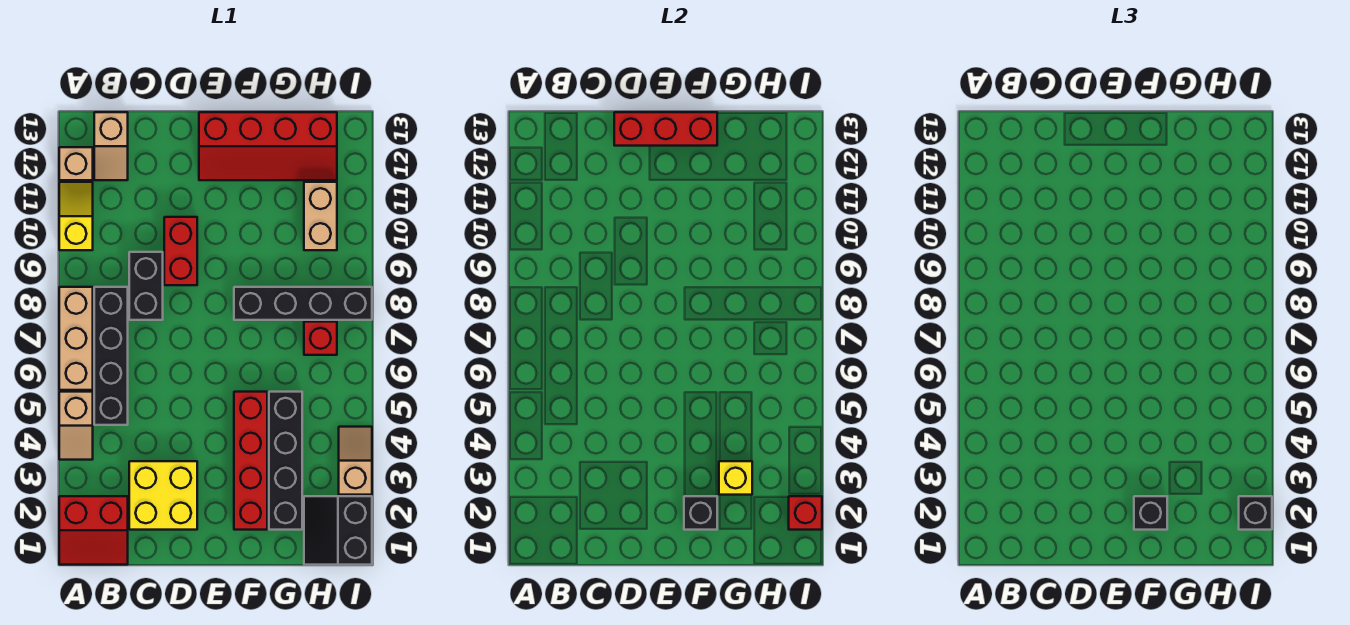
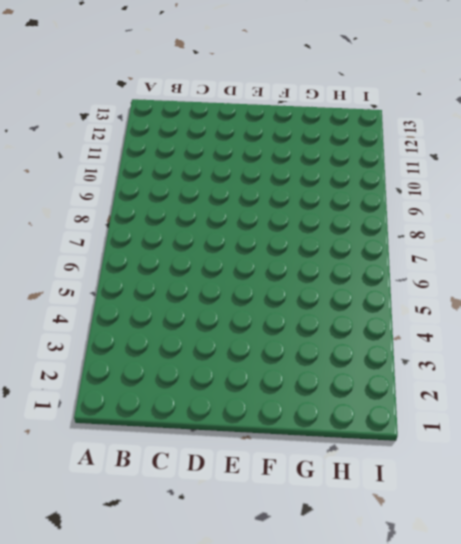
none -> red slope A1:B2 level 1 top 2
none -> tan slope A4:A5 level 1 top 5
none -> tan brick A6:A8 level 1

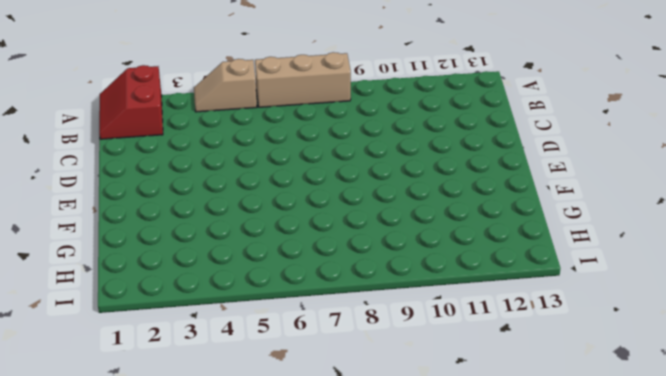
none -> yellow slope A10:A11 level 1 top 10
none -> tan brick A12 level 1
none -> black brick B5:B8 level 1

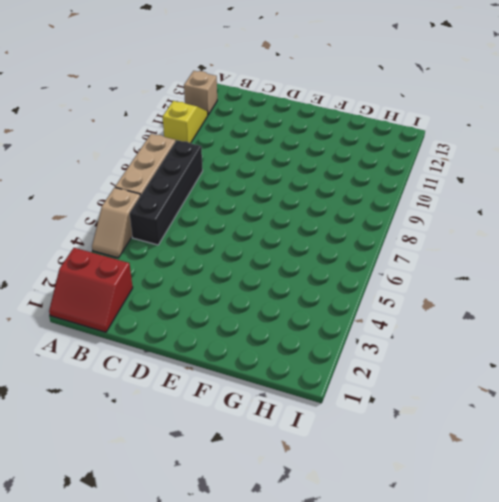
none -> tan slope B12:B13 level 1 top 13
none -> yellow brick C2:D3 level 1
none -> black brick C8:C9 level 1

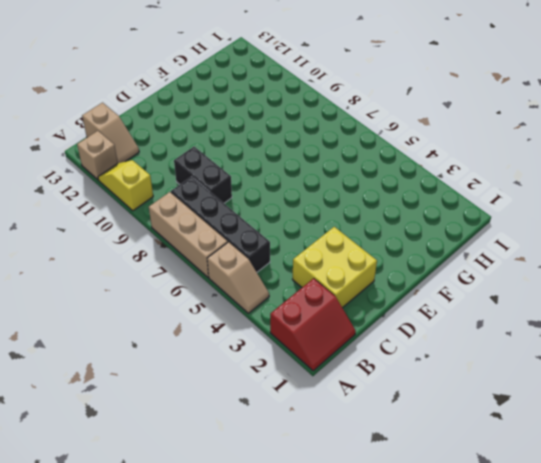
none -> red brick D9:D10 level 1
none -> red slope E12:H13 level 1 top 13
none -> red brick F2:F5 level 1

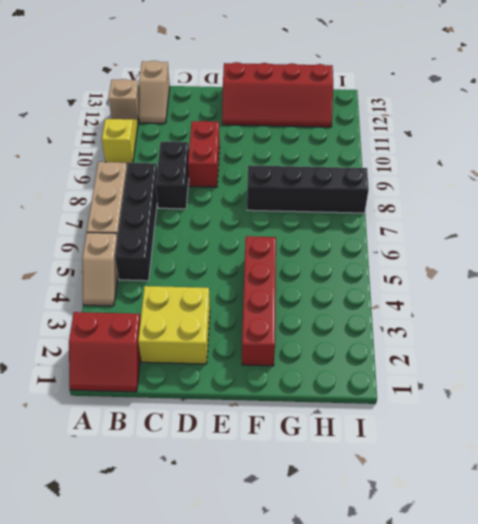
none -> black brick G2:G5 level 1
none -> black slope H1:I2 level 1 top I
none -> red brick H7 level 1

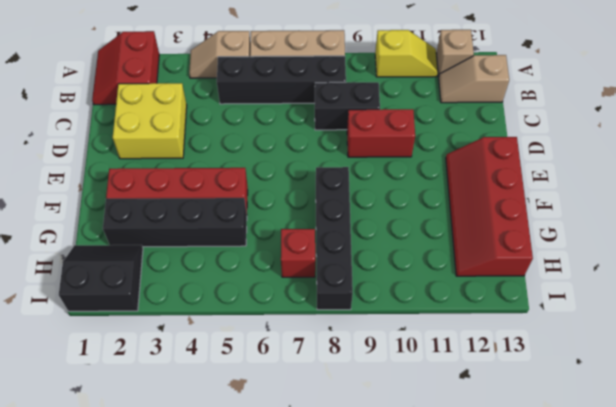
none -> tan brick H10:H11 level 1
none -> tan slope I3:I4 level 1 top 3
none -> red brick D13:F13 level 2

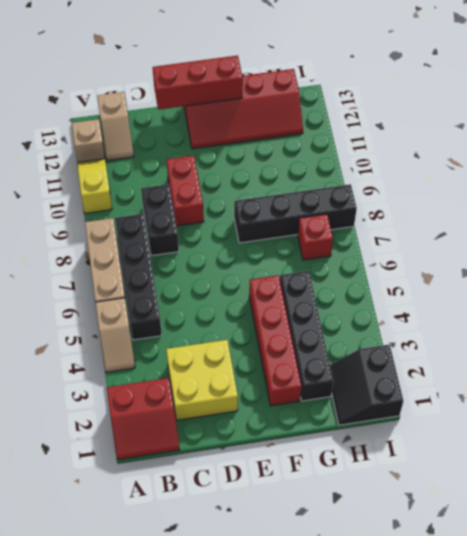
none -> tan brick H10:H11 level 1
none -> tan slope I3:I4 level 1 top 3
none -> black brick F2 level 2

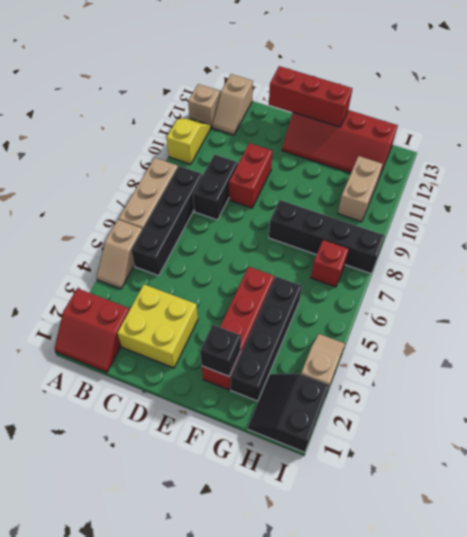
none -> yellow brick G3 level 2
none -> red brick I2 level 2
none -> black brick F2 level 3

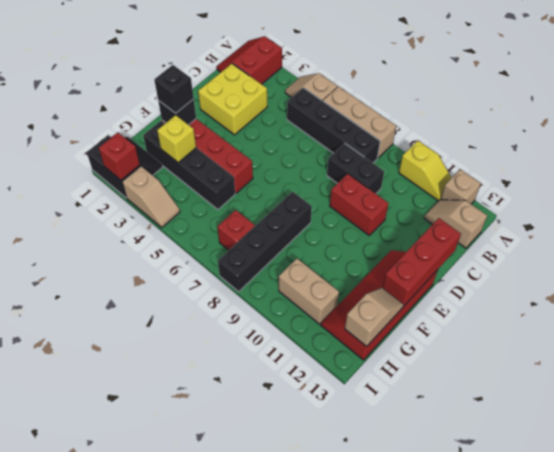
tan slope G13:H13 level 2 top H -> none
none -> black brick I2 level 3

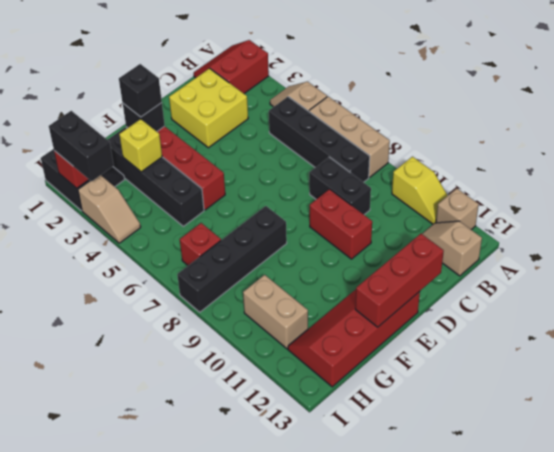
black brick I2:I3 level 3 -> black brick I2 level 3

